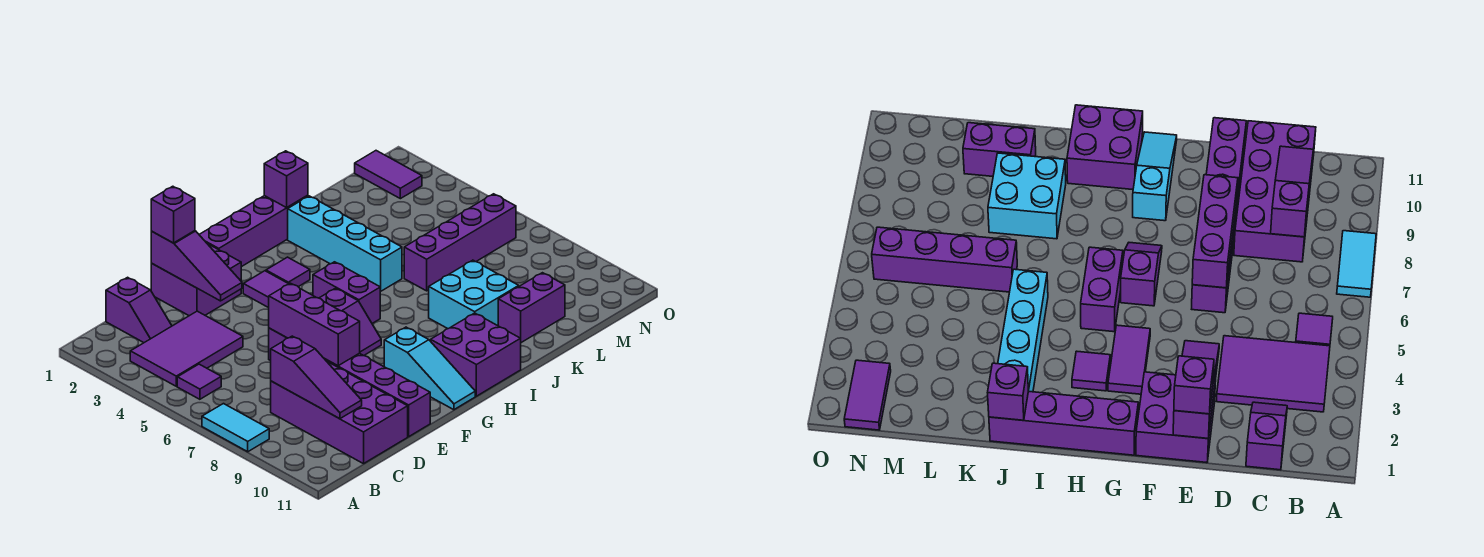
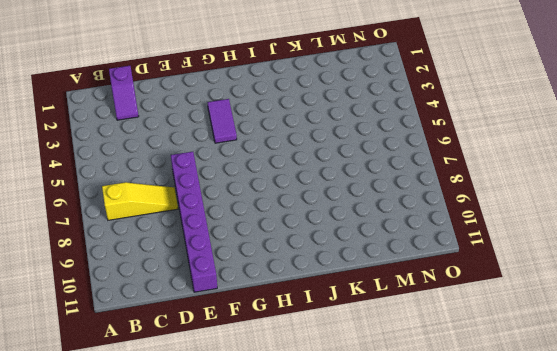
yellow slope B7:D7 level 1 top B -> none
none -> cyan tile A7:A8 level 1
none -> purple tile B3:D4 level 1
none -> purple tile B5 level 1

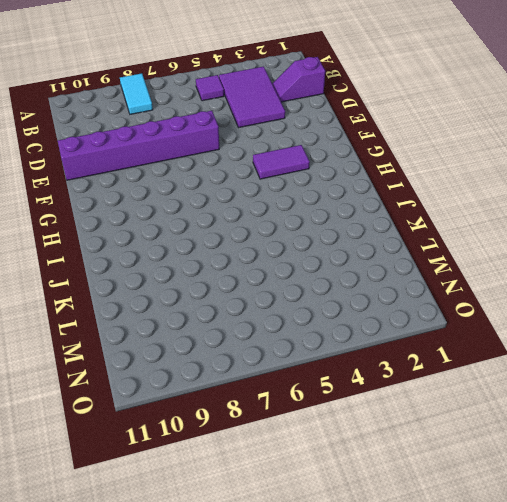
cyan tile A8:B8 level 1 -> cyan tile A7:A8 level 1
none -> purple brick C8:D11 level 1
none -> purple brick E1:F2 level 1
none -> purple brick G1:J1 level 1

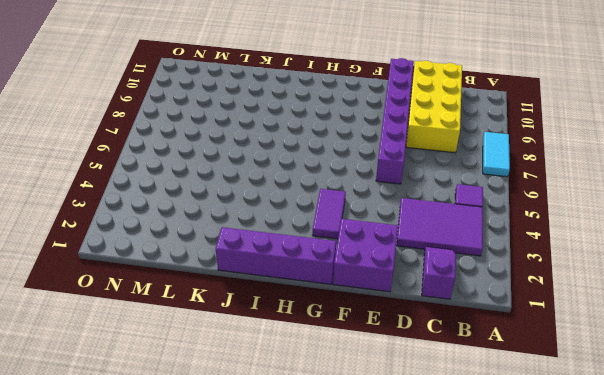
yellow brick C8:D11 level 1 -> purple brick C8:D11 level 1
none -> purple slope G6:G7 level 1 top 6
none -> cyan slope G9:G11 level 1 top 9
none -> purple tile H3 level 1

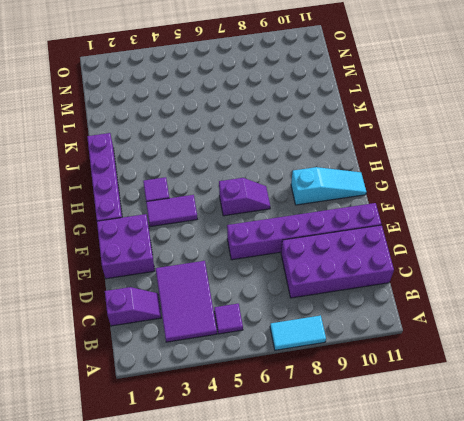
none -> purple brick H5:H6 level 1
none -> purple brick H10:I11 level 1
none -> cyan brick J2:J5 level 1

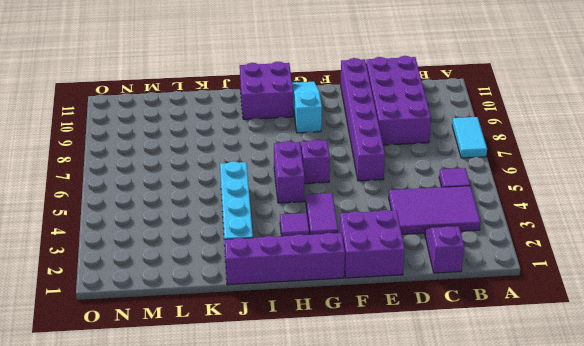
none -> cyan brick J8:K9 level 1
none -> purple brick K6:N6 level 1
none -> purple brick K10:L10 level 1

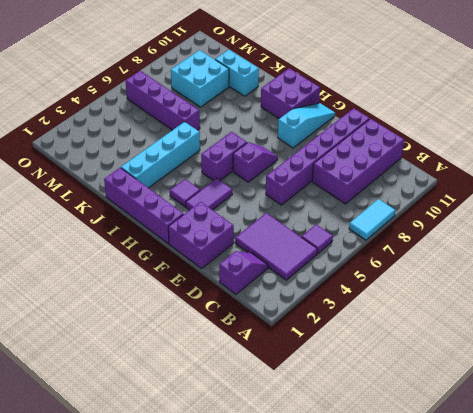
cyan brick K10:L10 level 1 -> purple brick K10:L10 level 1
cyan brick L8:M9 level 1 -> cyan brick J8:K9 level 1
none -> purple tile N1:N2 level 1
none -> purple slope C8:C10 level 2 top 8
none -> purple slope E1:E3 level 2 top 1

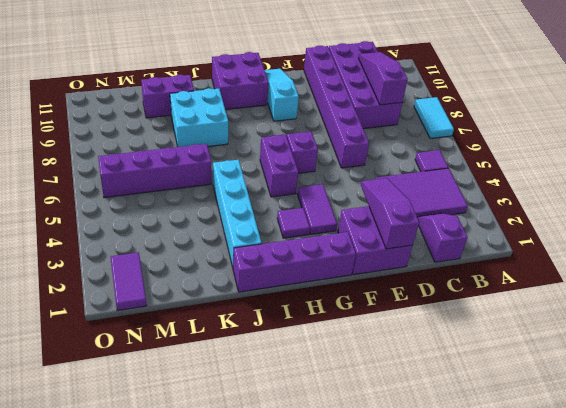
none -> purple brick E6:E8 level 2
none -> purple brick J1 level 2
none -> purple brick E1 level 3

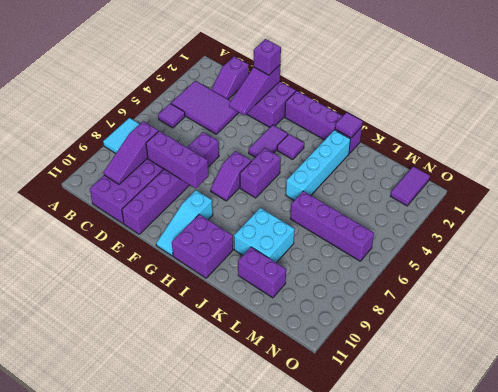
purple brick D8:F8 level 2 -> purple brick E6:E8 level 2
purple tile J1 level 2 -> purple brick J1 level 2

